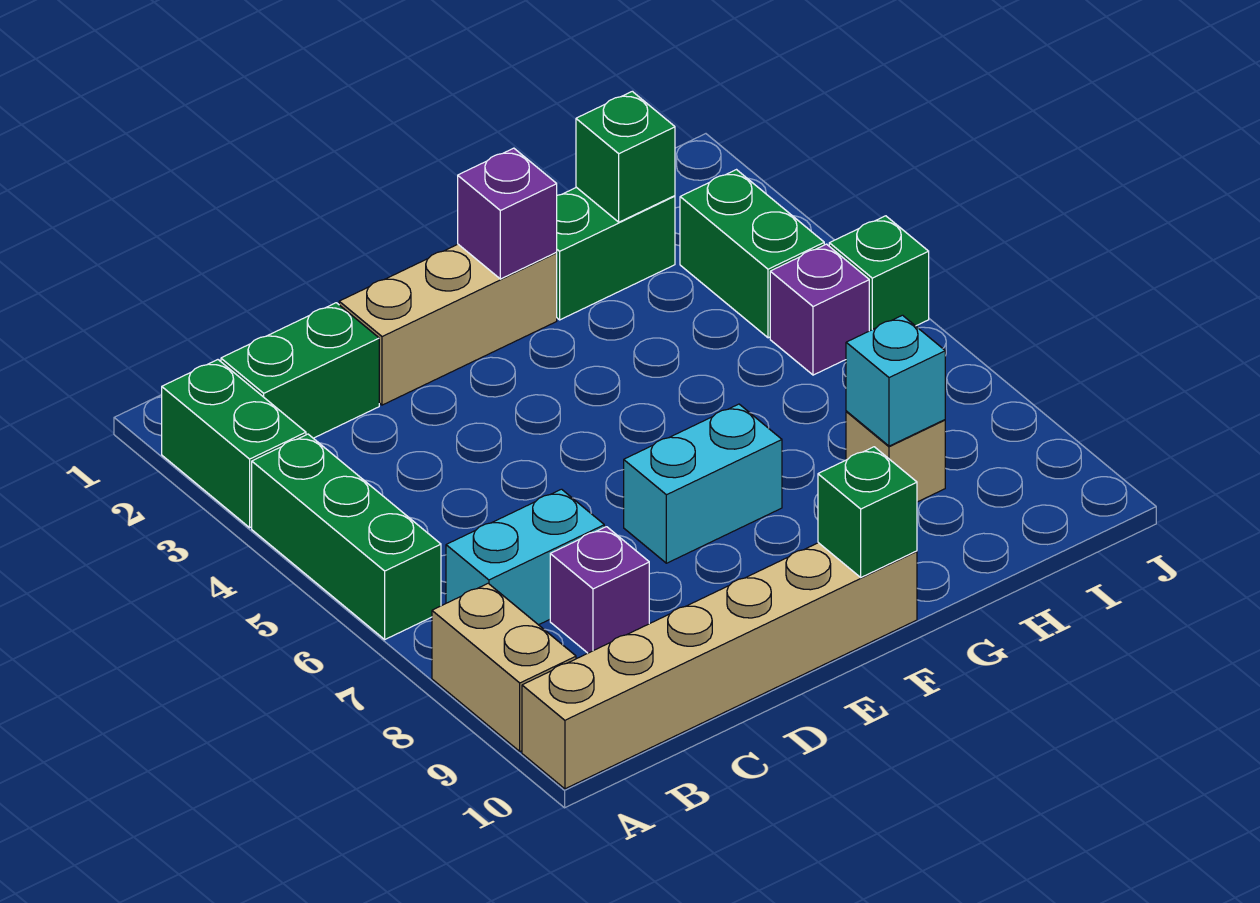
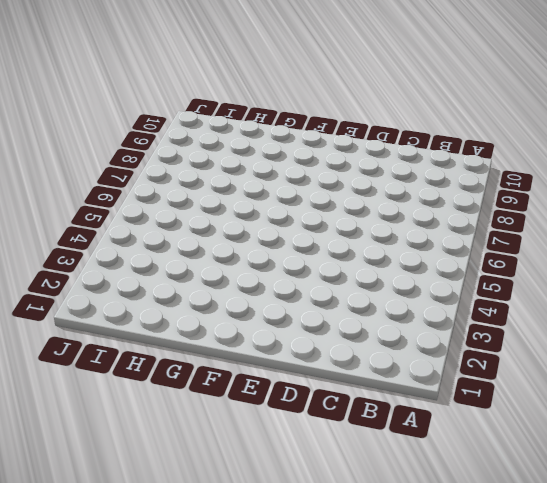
none -> green brick A2:A3 level 1
none -> green brick A4:A6 level 1
none -> tan brick A8:A9 level 1

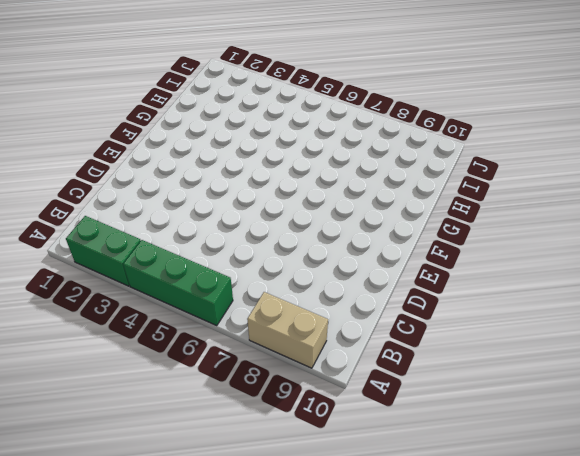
none -> tan brick A10:F10 level 1
none -> green brick B2:C2 level 1
none -> cyan brick B7:C7 level 1

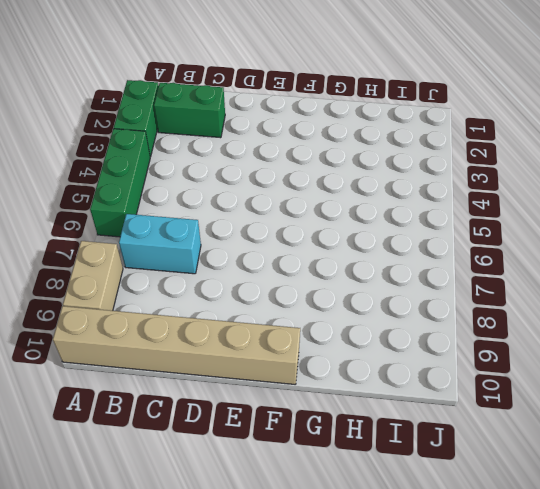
none -> purple brick C8 level 1
none -> tan brick D2:F2 level 1
none -> cyan brick E7:F7 level 1

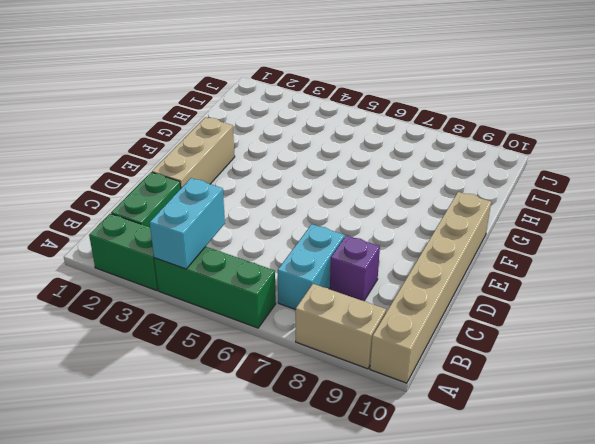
cyan brick A4:B4 level 2 -> cyan brick E7:F7 level 1
none -> green brick G2:H2 level 1
none -> tan brick H8 level 1
none -> green brick I3:I4 level 1

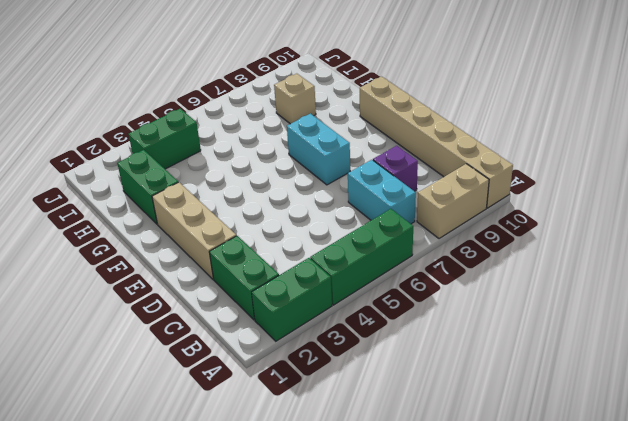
none -> purple brick I5 level 1
none -> green brick J5 level 1
none -> purple brick F2 level 2

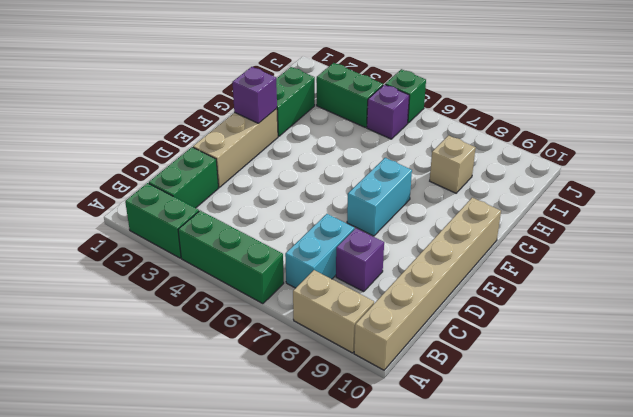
none -> green brick F10 level 2
none -> green brick H2 level 2
none -> cyan brick H8 level 2

